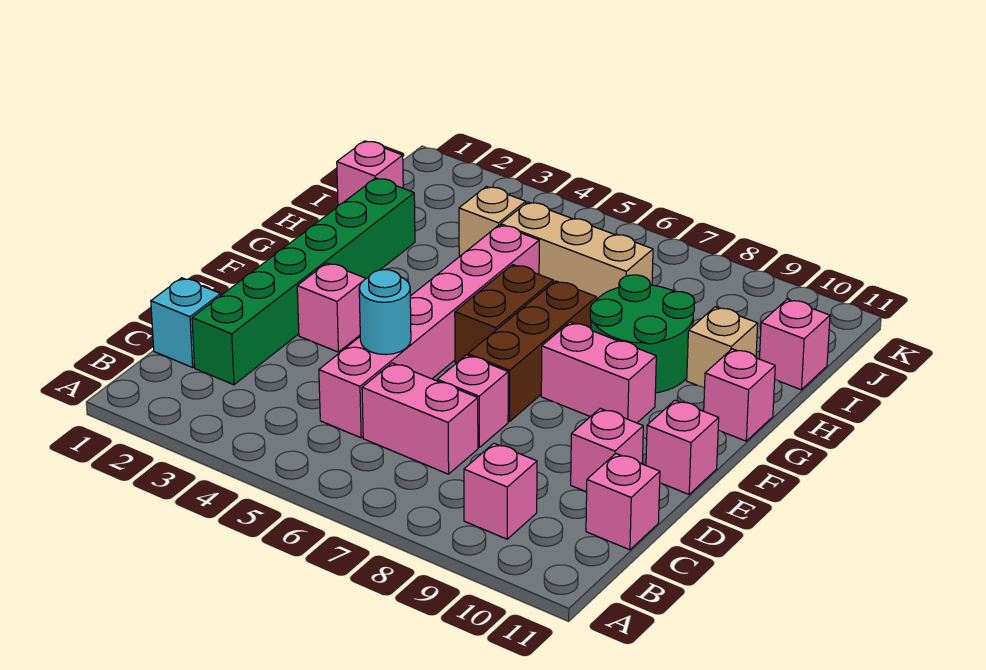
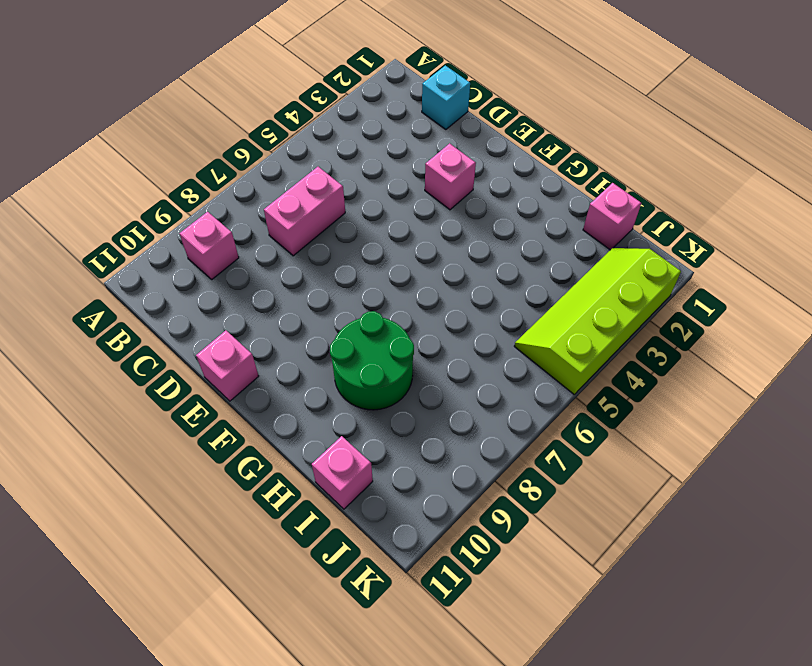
lime slope J2:K5 level 1 top K -> none
none -> green brick C2:H2 level 1
none -> pink brick C5:H5 level 1
none -> pink brick C11 level 1

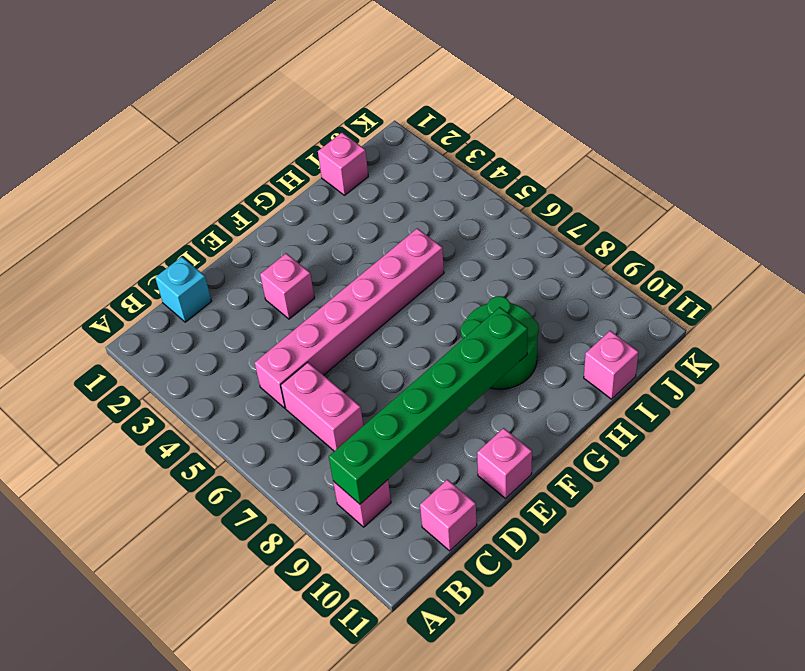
green brick B9:G9 level 2 -> green brick C2:H2 level 1
none -> pink brick D7 level 1
none -> pink brick D10 level 1
none -> brown brick E7:G7 level 1

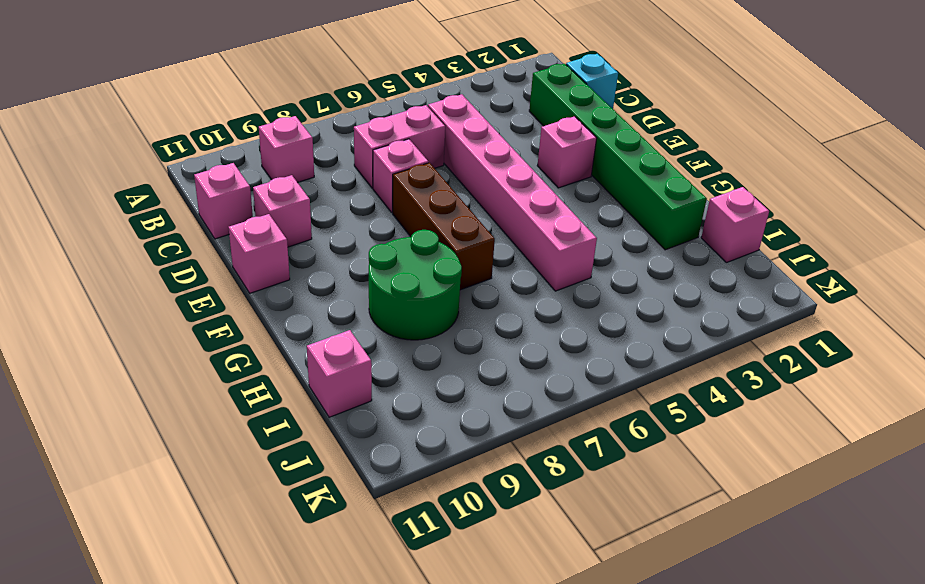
none -> brown brick F6:G6 level 1
none -> pink brick F8:F9 level 1
none -> pink brick G11 level 1

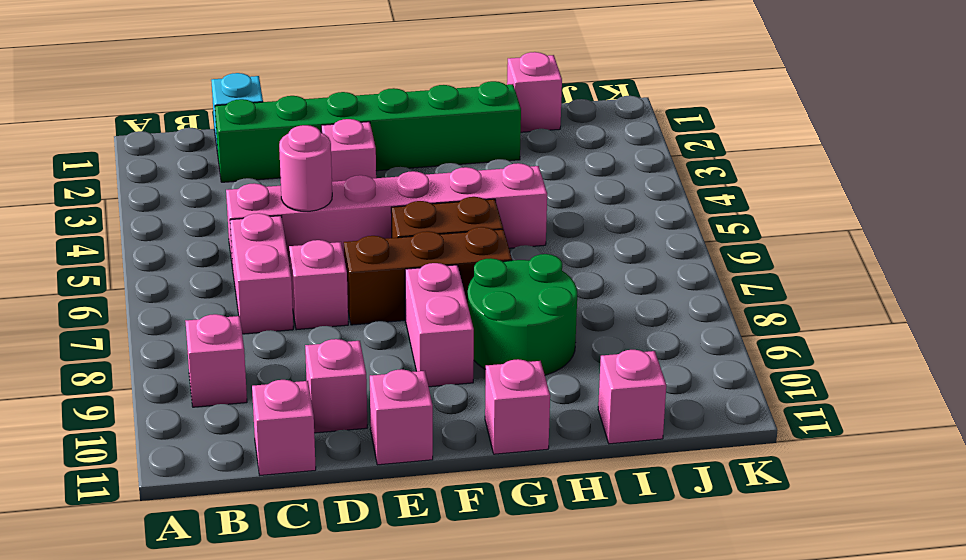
pink round brick D5 level 2 -> cyan round brick D5 level 2
none -> tan brick H10 level 1
none -> tan brick I4 level 1
none -> tan brick I5:I7 level 1

